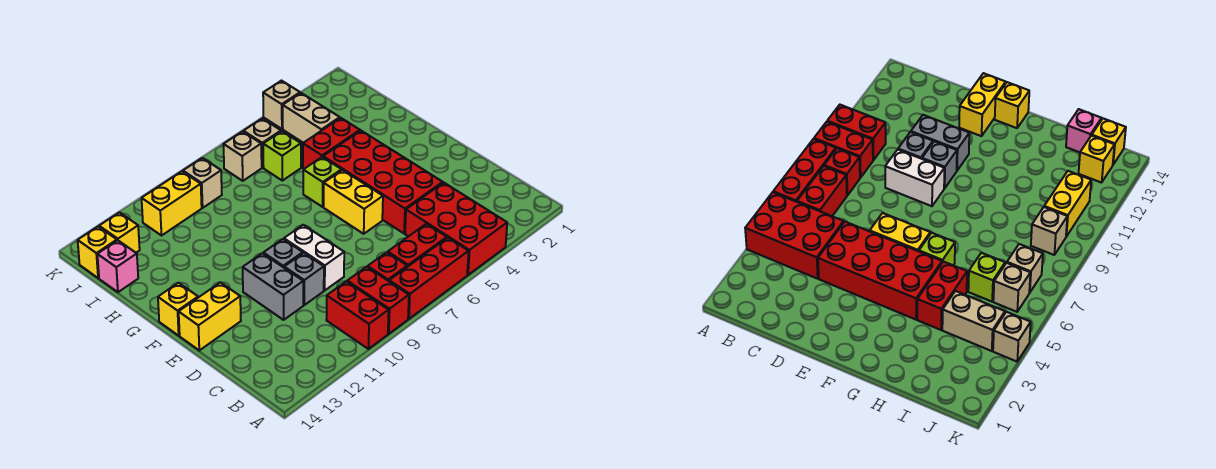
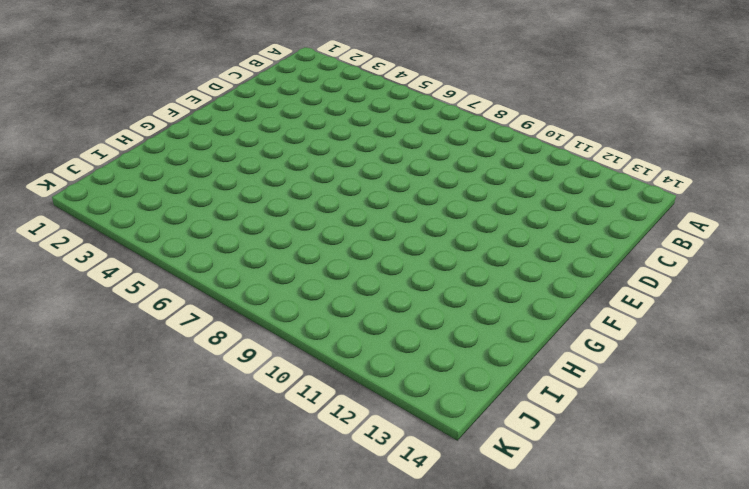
none -> red brick A4:C5 level 1
none -> red brick A6:A8 level 1
none -> red brick A9:B9 level 1

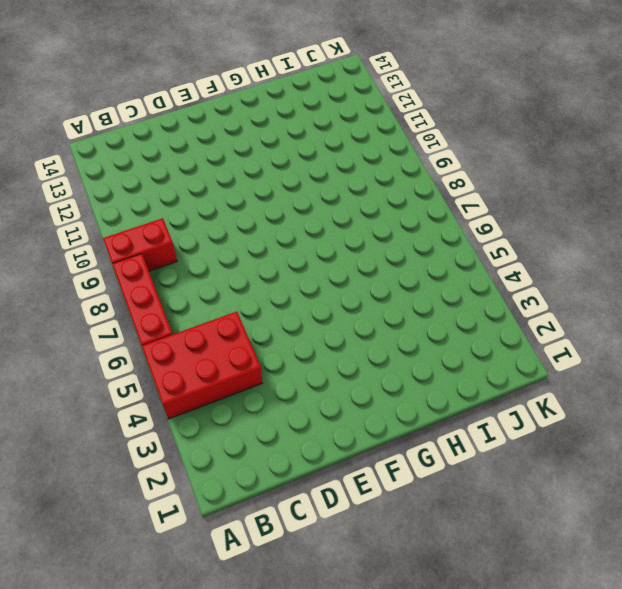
none -> red brick A10:B10 level 1
none -> red brick B6:B7 level 1
none -> red brick B8 level 1

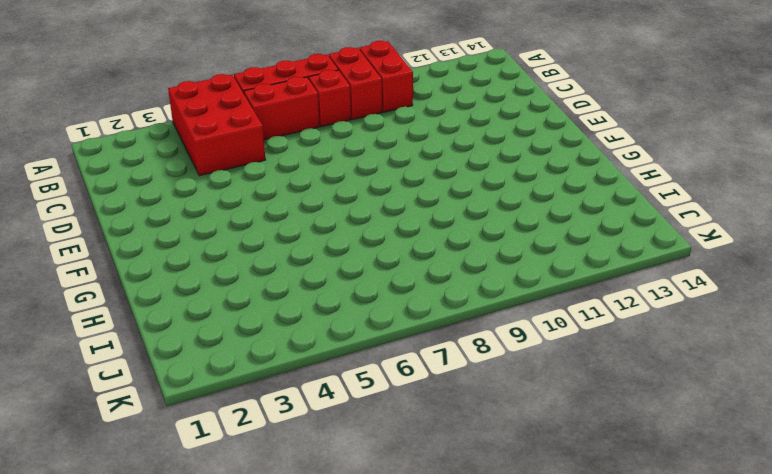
none -> red brick D4:G5 level 1
none -> white brick D9:E9 level 1
none -> grey brick D10 level 1

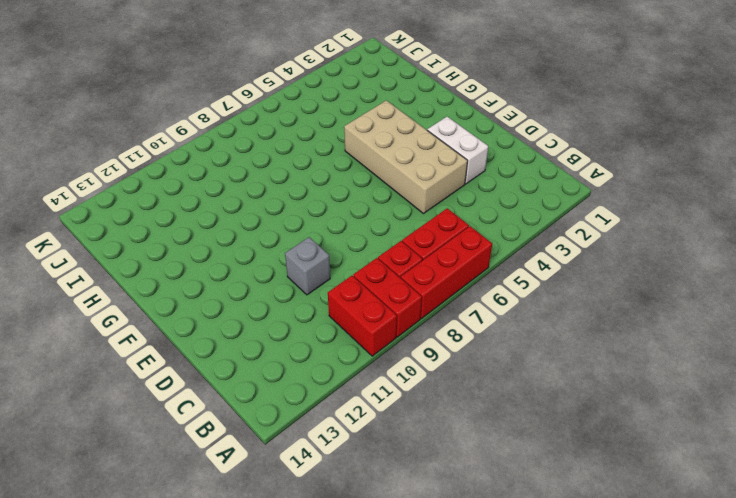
white brick D3:E3 level 1 -> white brick D9:E9 level 1
tan brick D4:G5 level 1 -> red brick D4:G5 level 1
none -> red brick A4:C5 level 1
none -> grey brick D11:E11 level 1
none -> yellow brick E6:F6 level 1

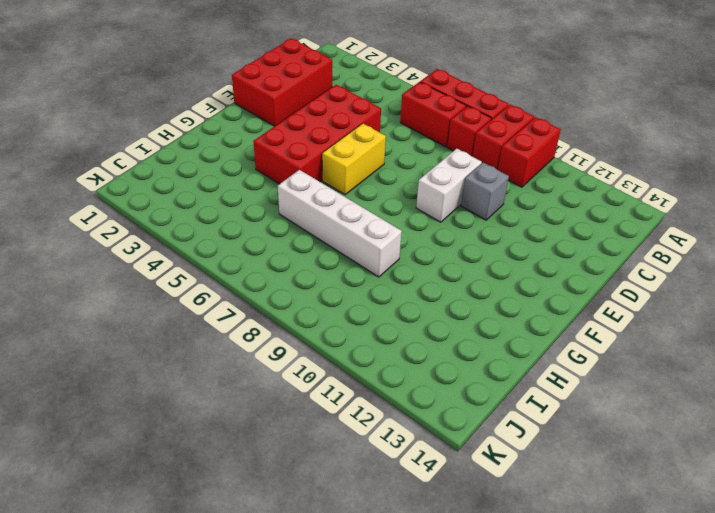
red brick C1:E2 level 1 -> red brick A4:C5 level 1
white brick H6:H9 level 1 -> none
none -> grey brick D11:E11 level 1
none -> grey brick E10 level 1
none -> yellow brick E13:E14 level 1

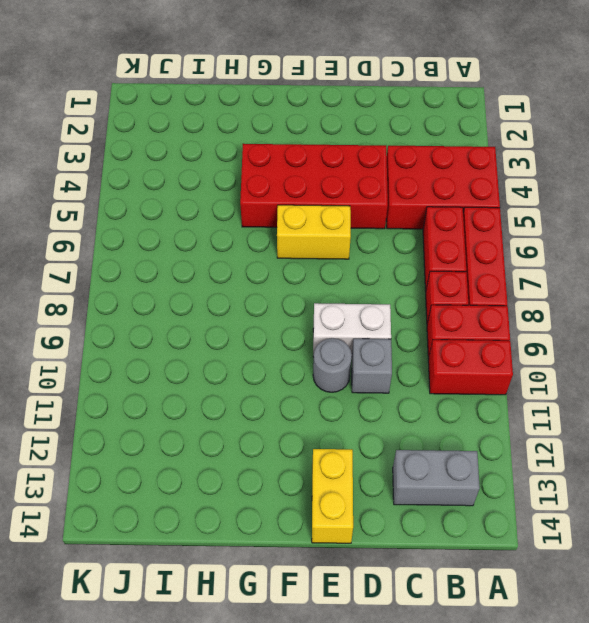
grey brick B13:C13 level 1 -> grey brick D11:E11 level 1
grey round brick E10 level 1 -> grey brick E10 level 1
none -> yellow brick F14 level 1
none -> lime brick G6 level 1
none -> red brick H4:H5 level 1

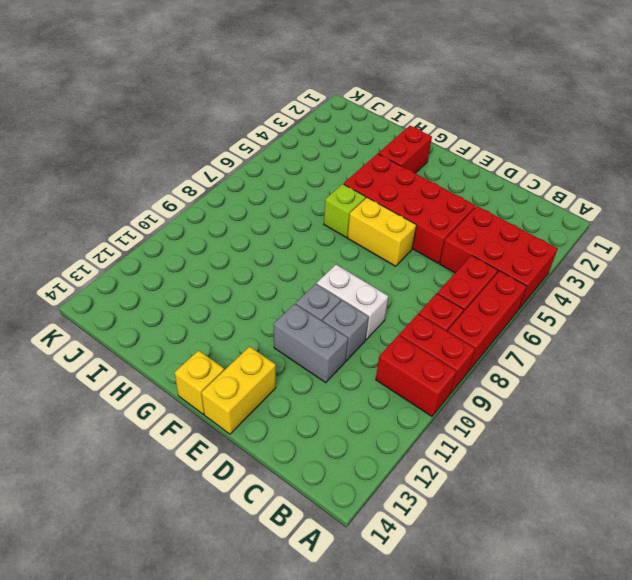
red brick G2:G3 level 1 -> red brick H4:H5 level 1
none -> tan brick I4:J4 level 1
none -> lime brick I6 level 1
none -> pink brick I14 level 1

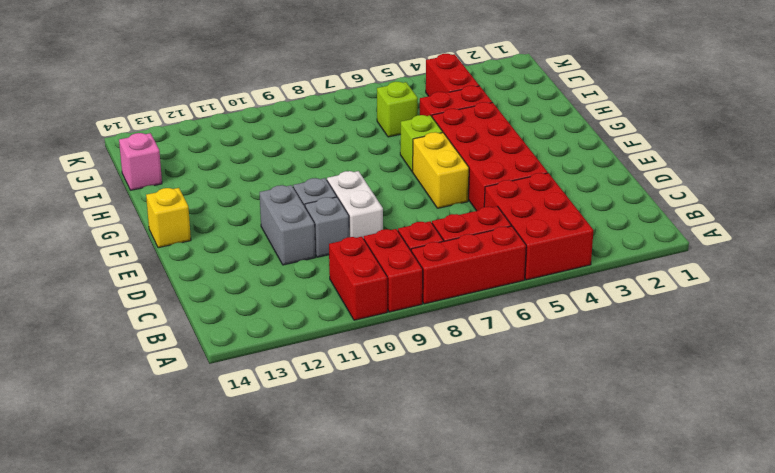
red brick I4:J4 level 1 -> tan brick I4:J4 level 1
none -> yellow brick E13:E14 level 1
none -> tan brick J6 level 1
none -> tan brick J7 level 1

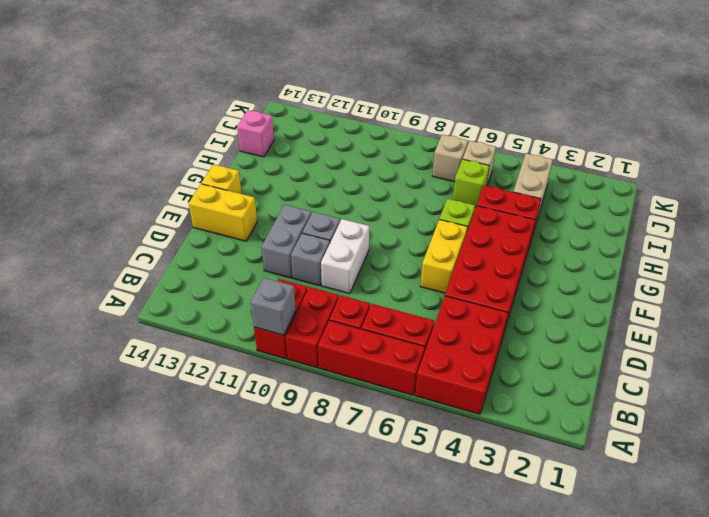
grey brick A10 level 2 -> none
none -> tan brick J9 level 1
none -> yellow brick J10:J11 level 1
none -> yellow brick J13 level 1

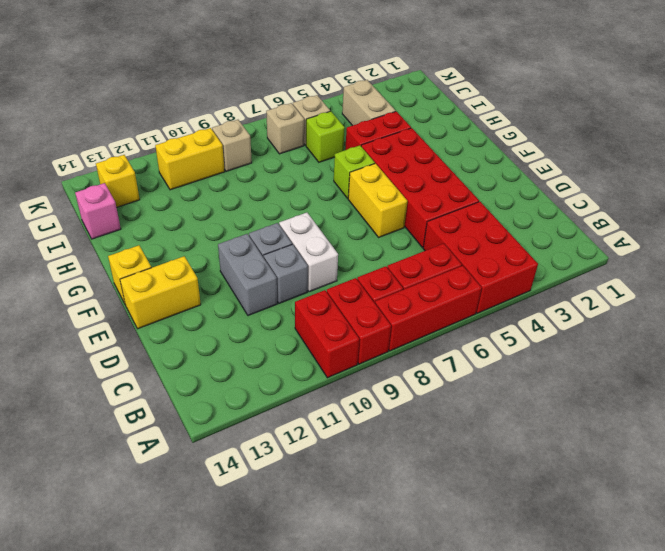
none -> yellow brick J14 level 1
none -> tan brick K4 level 1

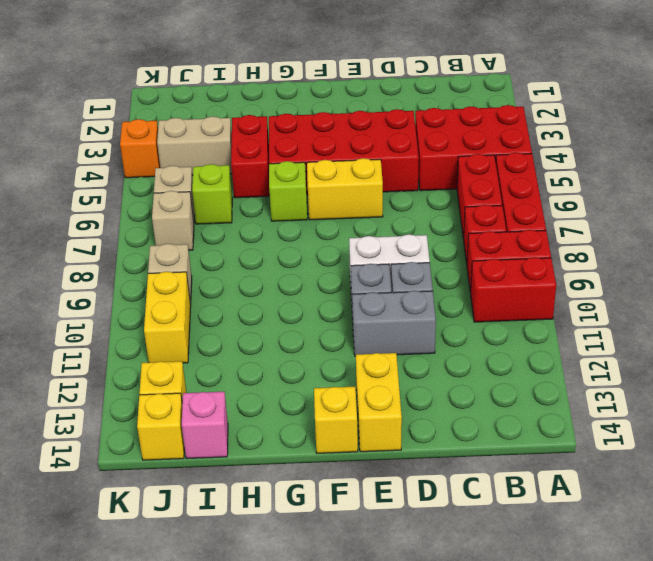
orange brick K4 level 1 -> tan brick K4 level 1

